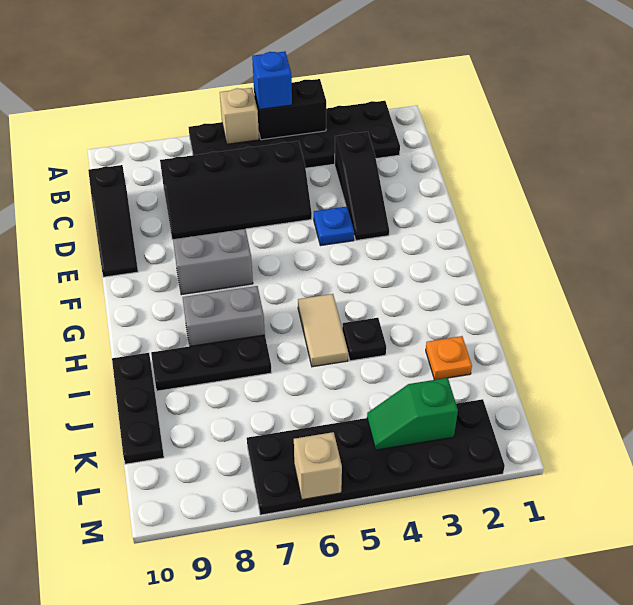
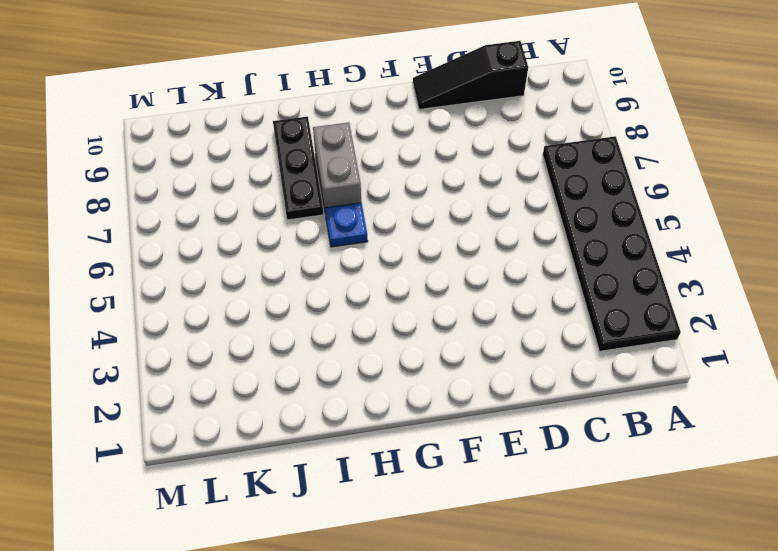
blue plate H6 level 1 -> blue plate E4 level 1
none -> black slope C3:E3 level 1 top C
none -> black slope C5:D8 level 1 top C
none -> grey brick F7:F8 level 1

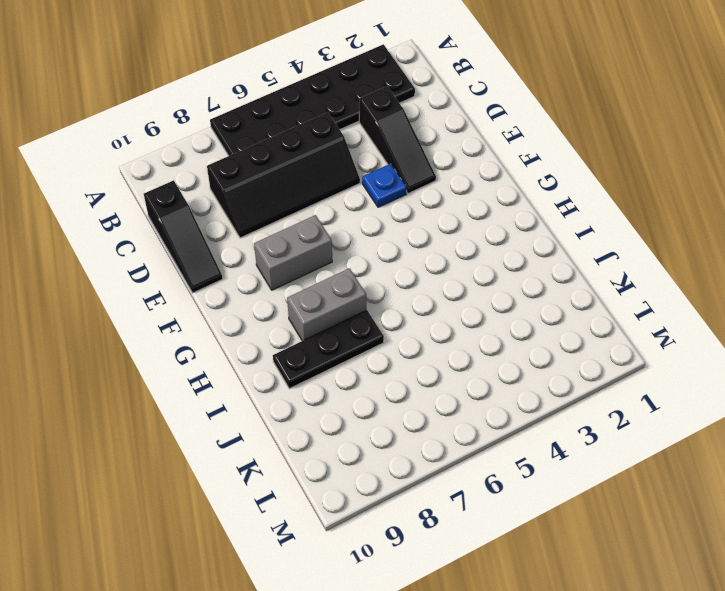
none -> tan tile H5:I5 level 1
none -> black plate I4 level 1
none -> black plate I10:K10 level 1

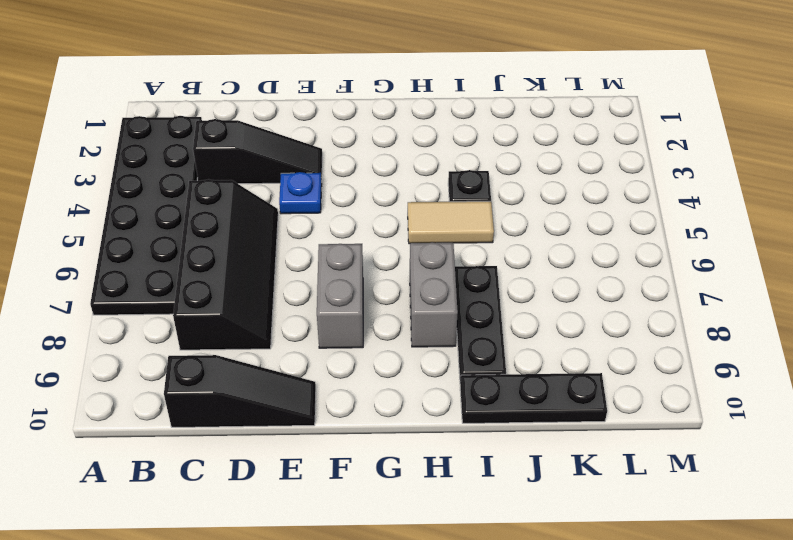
none -> orange plate J2 level 1
none -> black plate L2:M7 level 1
none -> black brick A4:A5 level 2

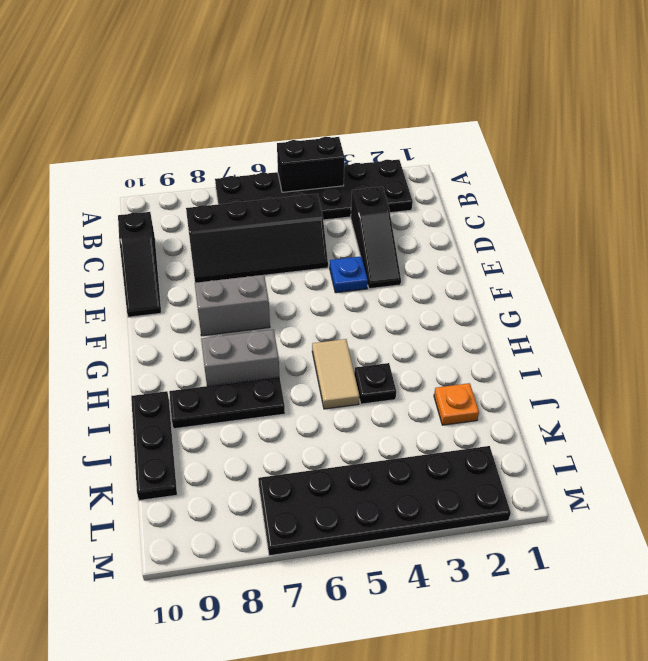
none -> tan brick A6 level 2
none -> green slope L3:L4 level 2 top 3
none -> tan brick M6 level 2

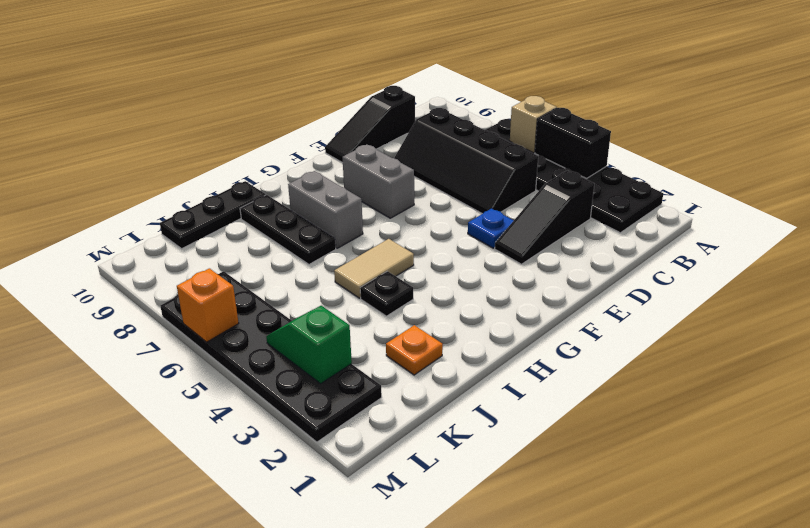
orange brick M6 level 2 -> tan brick M6 level 2
none -> blue brick A5 level 3

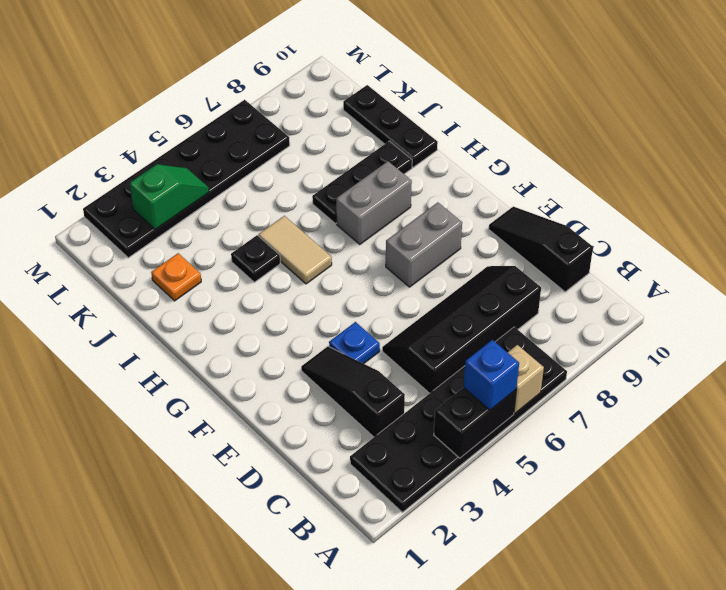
none -> tan brick M6 level 2

